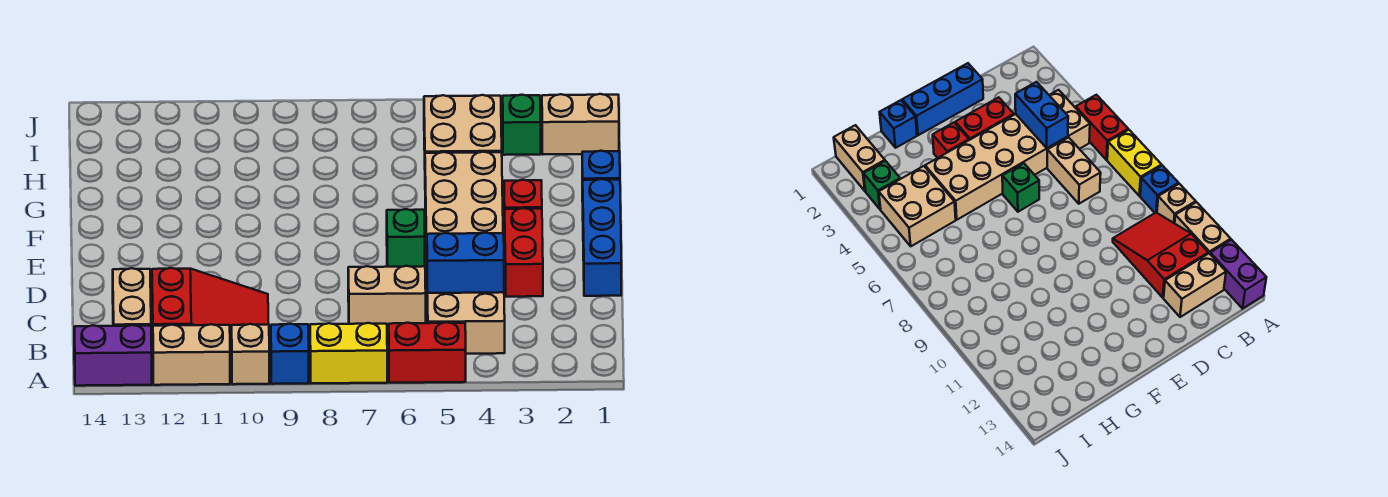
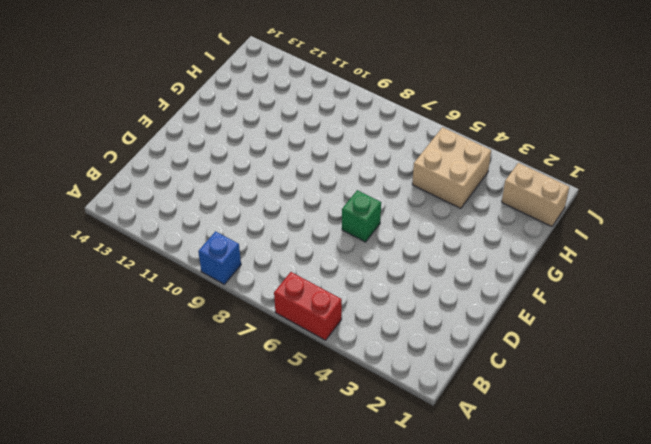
none -> yellow brick A7:A8 level 1
none -> tan brick A10 level 1
none -> tan brick A11:A12 level 1

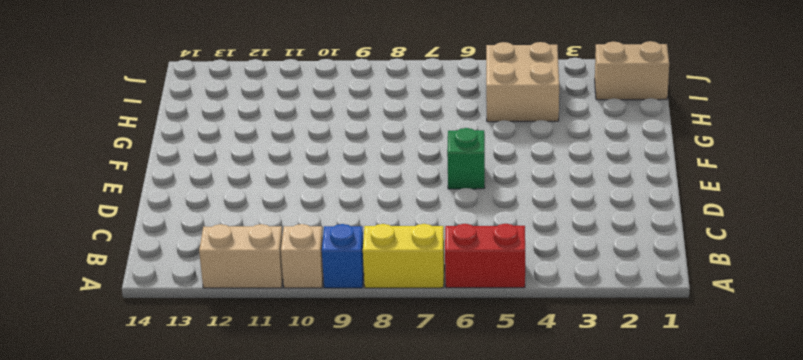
none -> purple brick A13:A14 level 1
none -> tan brick B4:G5 level 1
none -> red slope B10:C12 level 1 top 12

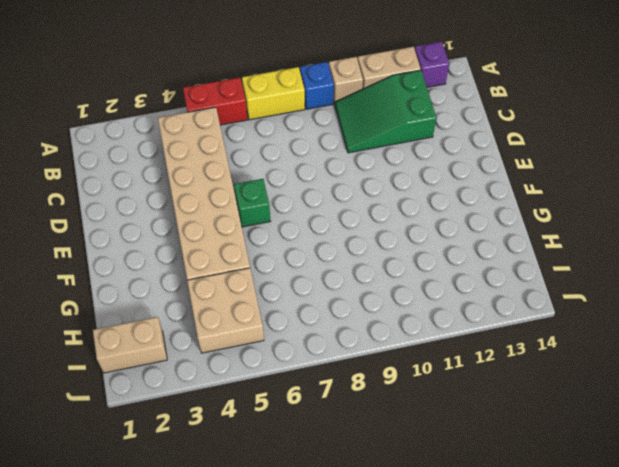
purple brick A13 level 1 -> purple brick A13:A14 level 1
green slope B10:C12 level 1 top 12 -> red slope B10:C12 level 1 top 12
none -> tan brick B13:C13 level 1
none -> tan brick C6:C7 level 1
none -> blue brick D1:F1 level 1

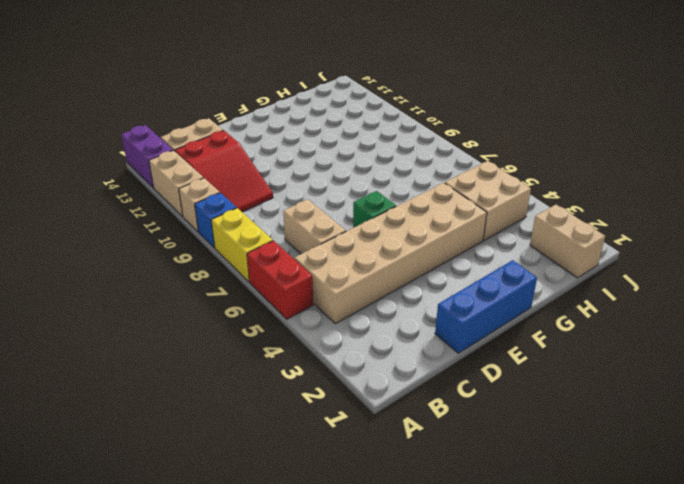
none -> red brick D3:E3 level 1
none -> red brick F3 level 1
none -> blue brick G1 level 1

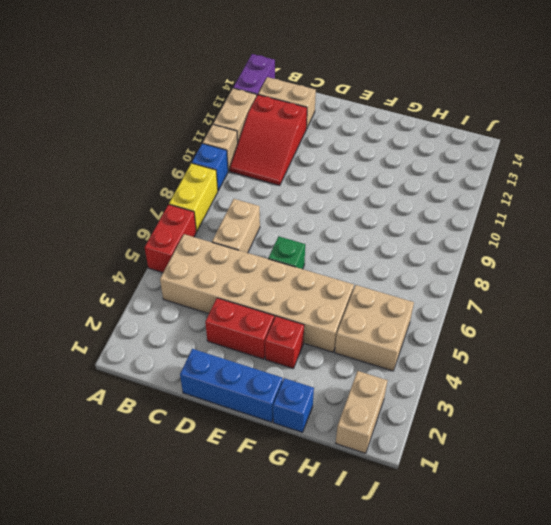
none -> green brick I3 level 1
none -> blue brick C4:C5 level 2

